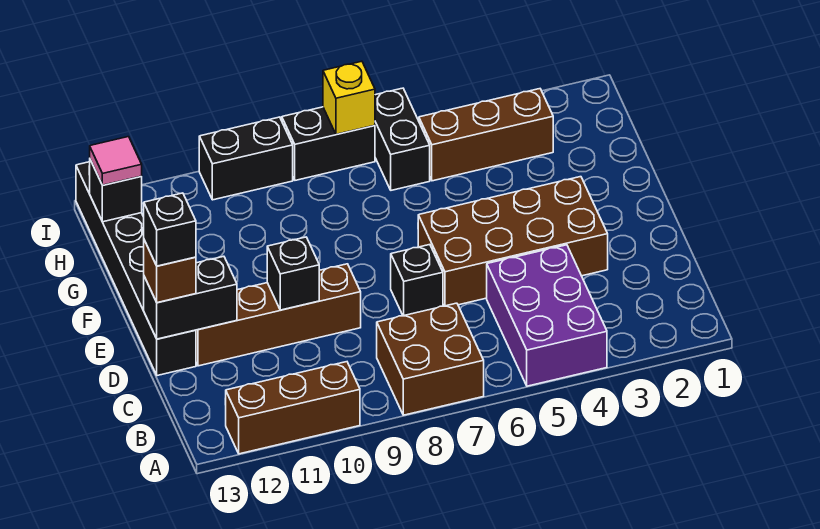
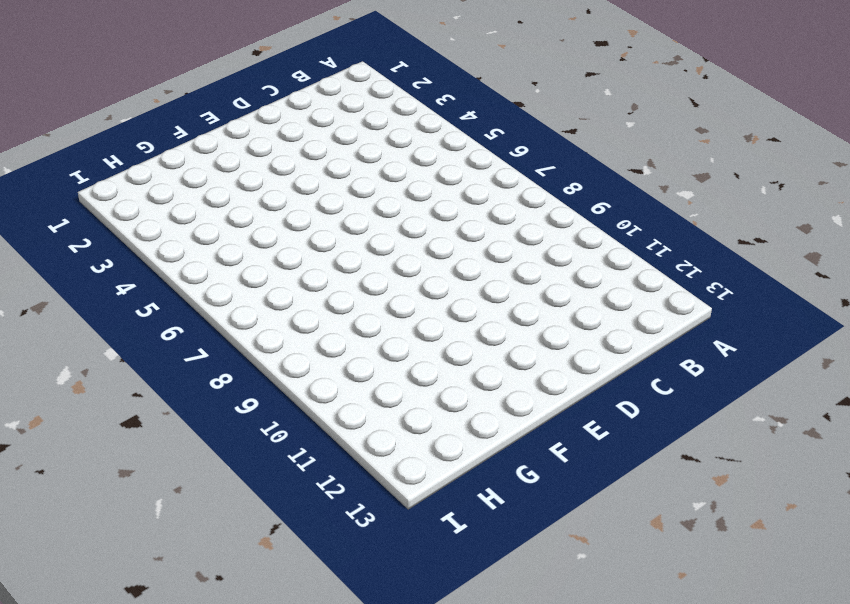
none -> purple brick A4:C5 level 1
none -> brown brick A7:B8 level 1
none -> brown brick A10:A12 level 1

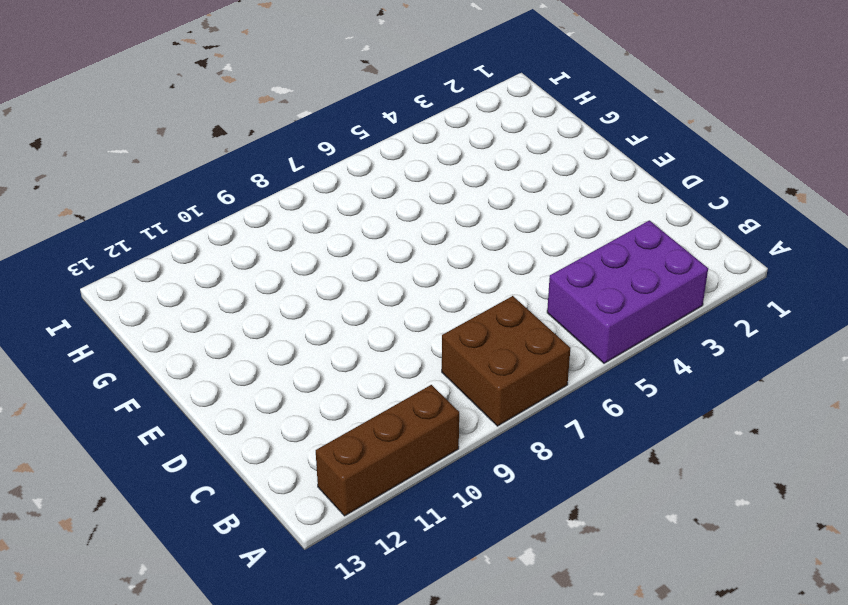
purple brick A3:B5 level 1 -> purple brick A4:C5 level 1
none -> brown brick D3:E6 level 1
none -> black brick D7 level 1
none -> brown brick D9:D12 level 1

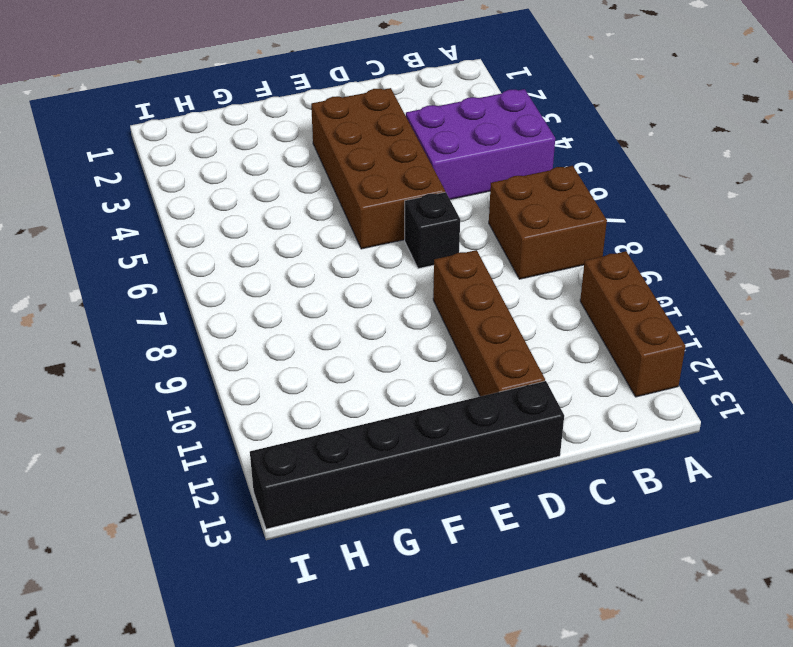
none -> brown brick H3:H5 level 1
none -> black brick H6:I6 level 1
none -> black brick I7:I8 level 1

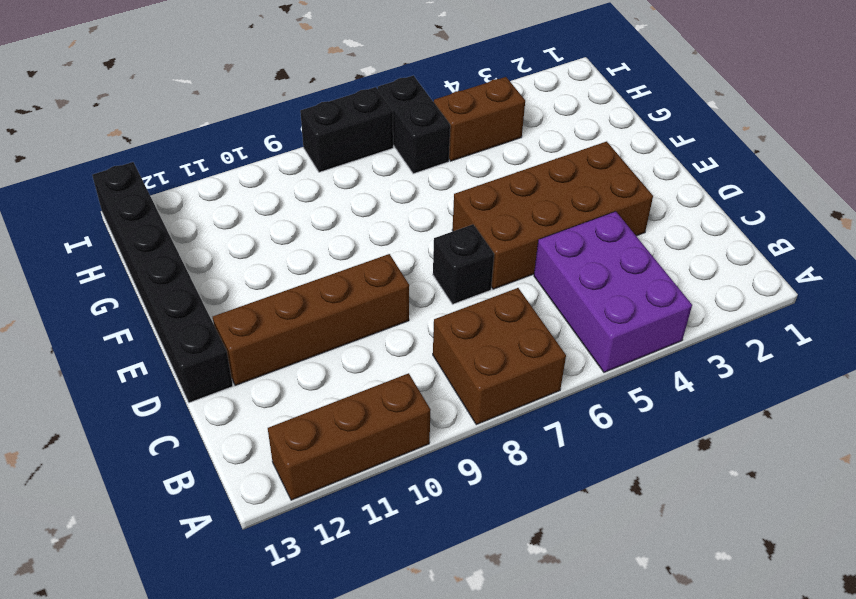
brown brick H4:H5 level 1 -> brown brick H3:H5 level 1
none -> black brick I9:I10 level 1
none -> black brick D10 level 2
none -> black brick D12:D13 level 2

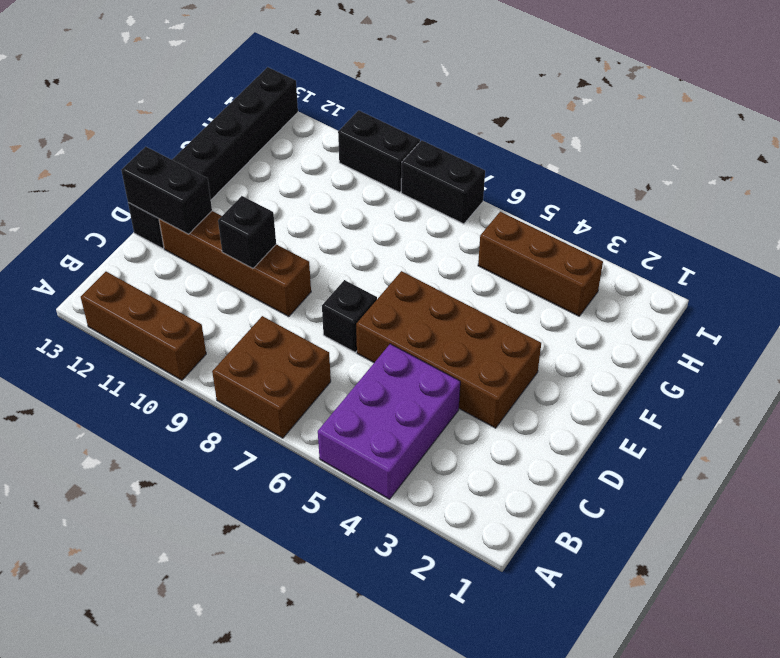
none -> black brick H6:I6 level 1
none -> black brick H13 level 2
none -> yellow brick I7 level 2

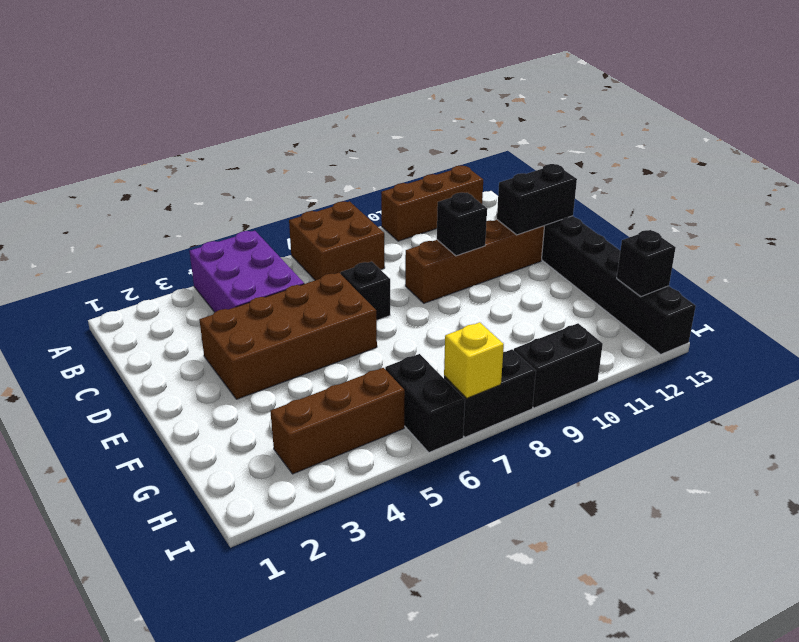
none -> brown brick D13 level 3
none -> pink tile H13 level 3
none -> black brick D13 level 4

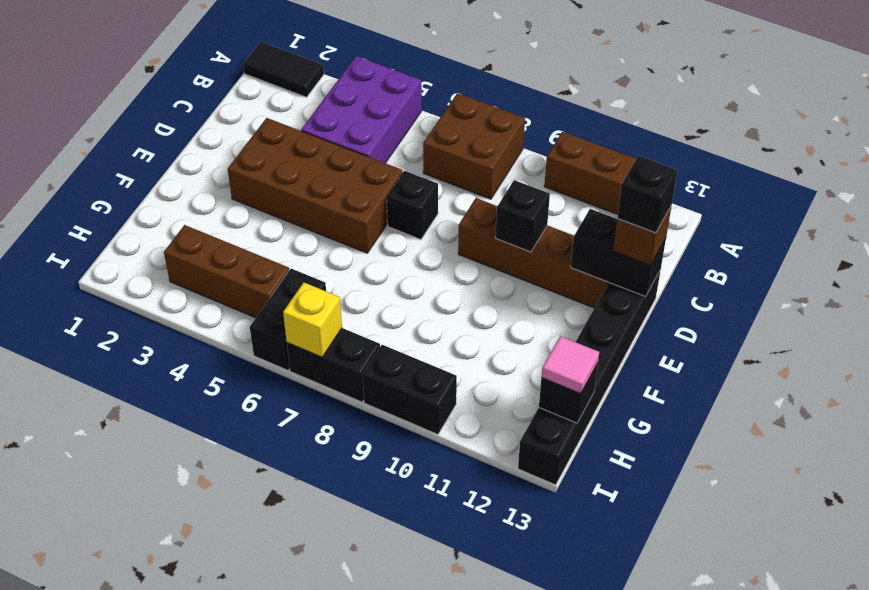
black tile A1:A2 level 1 -> none

